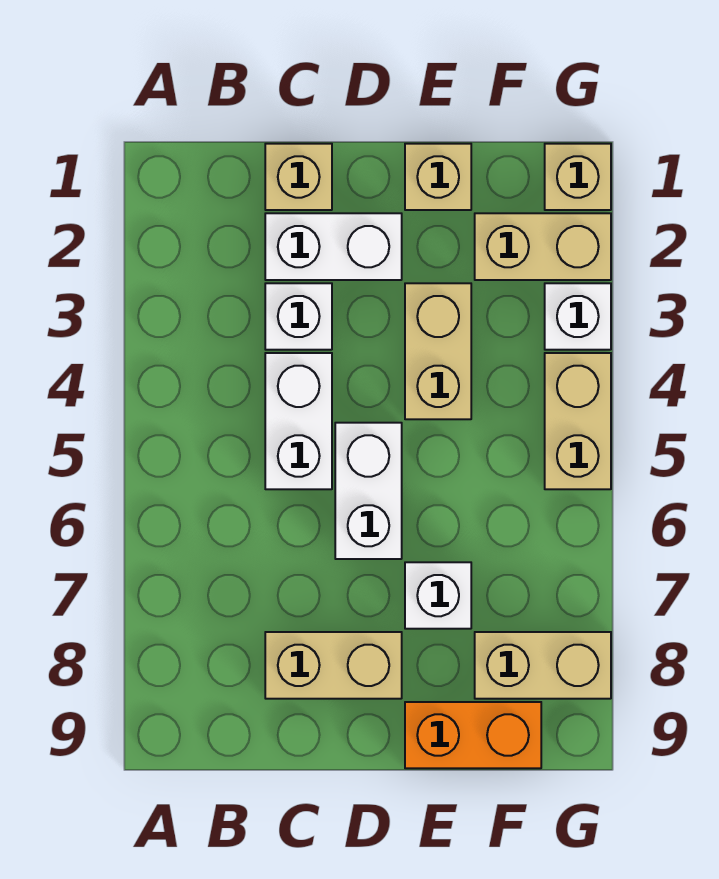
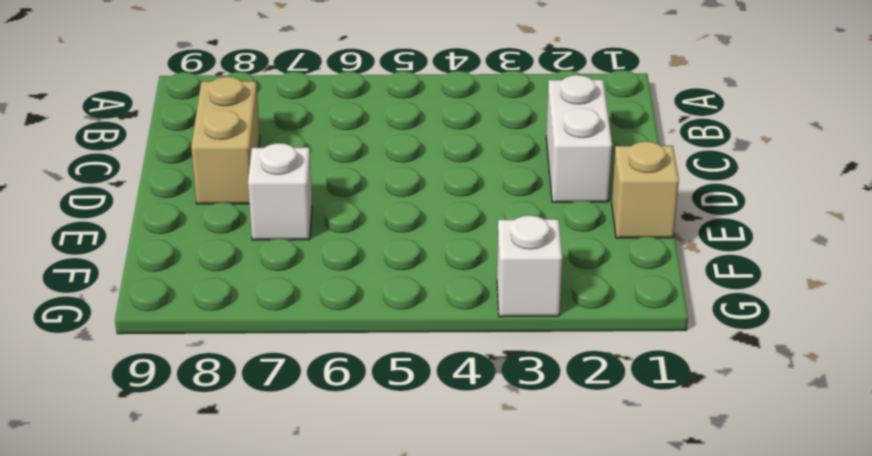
none -> tan brick C1 level 1
none -> white brick C3 level 1
none -> white brick C4:C5 level 1

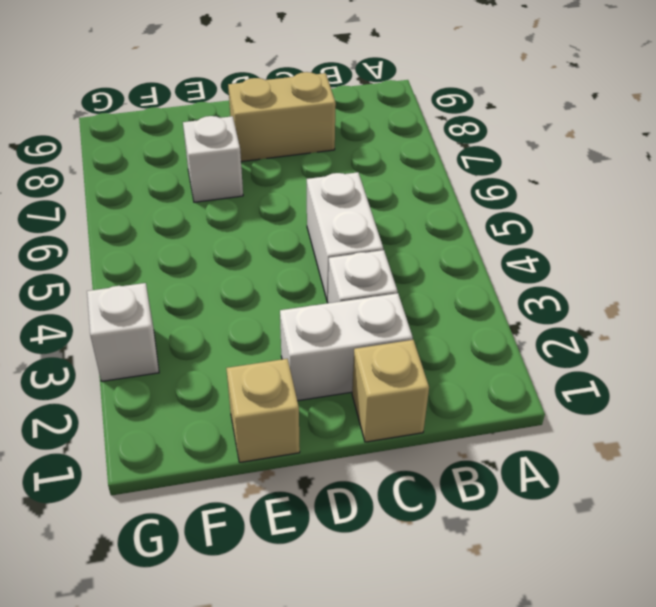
none -> white brick D5:D6 level 1
none -> tan brick E3:E4 level 1
none -> orange brick E9:F9 level 1

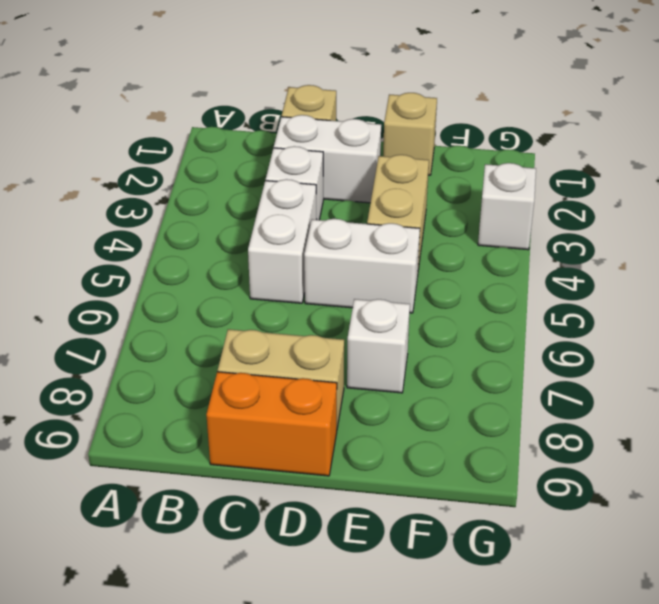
orange brick C9:D9 level 1 -> orange brick E9:F9 level 1
white brick D5:E5 level 1 -> white brick D5:D6 level 1
none -> tan brick F2:G2 level 1
none -> tan brick F8:G8 level 1
none -> tan brick G1 level 1

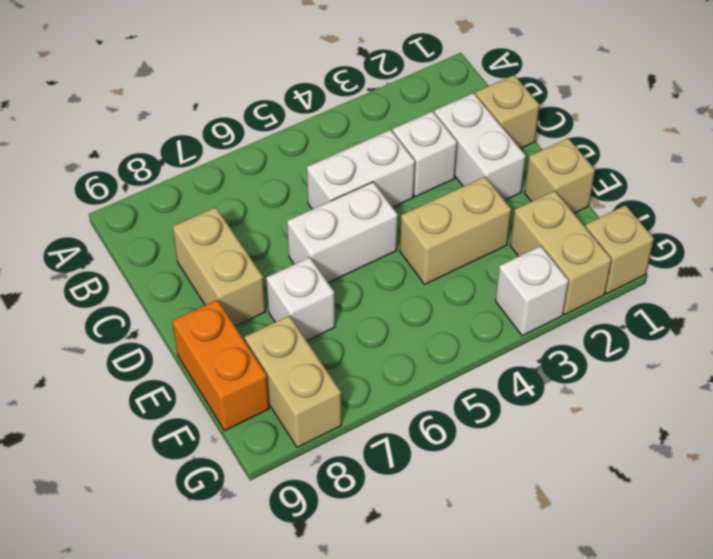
none -> tan brick G4:G5 level 1

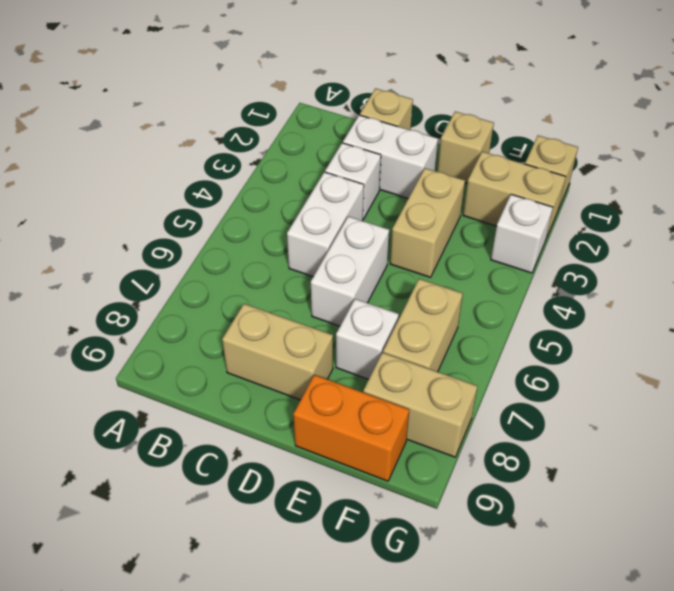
tan brick F6:F7 level 1 -> tan brick G4:G5 level 1

